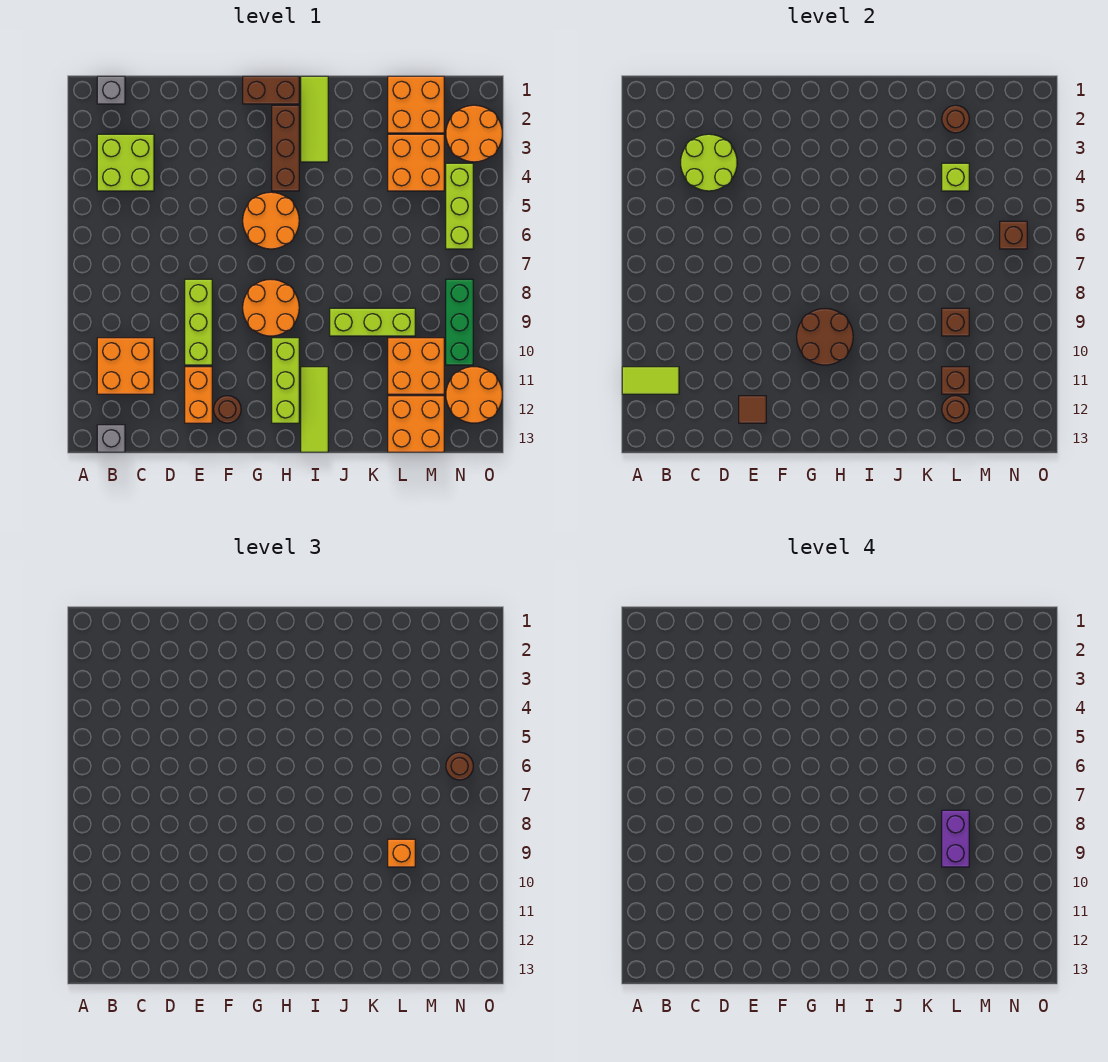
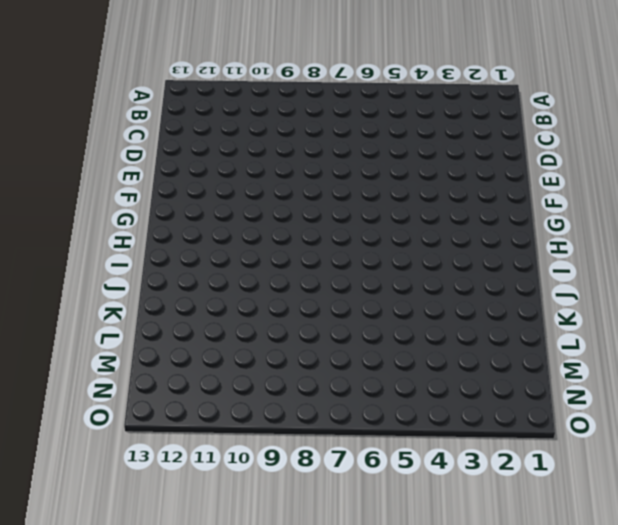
none -> grey brick B1 level 1
none -> lime brick B3:C4 level 1
none -> orange brick B10:C11 level 1
none -> grey brick B13 level 1

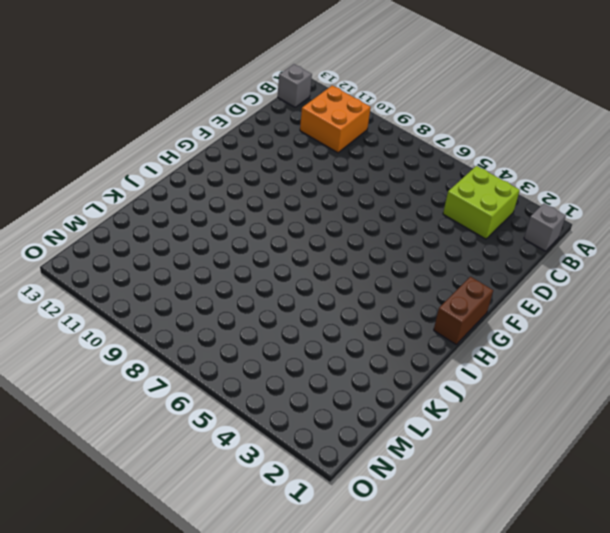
none -> lime brick E8:E10 level 1
none -> orange brick E11:E12 level 1
none -> brown round brick F12 level 1
none -> orange round brick G5:H6 level 1

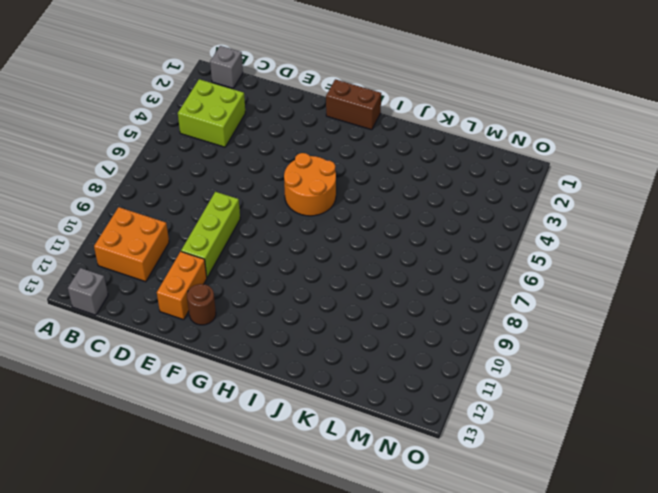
none -> orange round brick G8:H9 level 1
none -> brown brick H2:H4 level 1
none -> lime brick H10:H12 level 1
none -> lime tile I1:I3 level 1

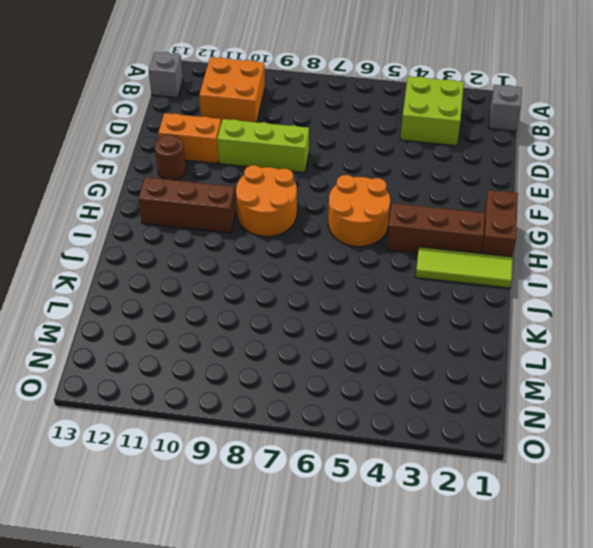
brown brick H10:H12 level 1 -> lime brick H10:H12 level 1
none -> lime tile I11:I13 level 1
none -> lime brick J9:L9 level 1
none -> orange brick L1:M2 level 1
none -> orange brick L3:M4 level 1

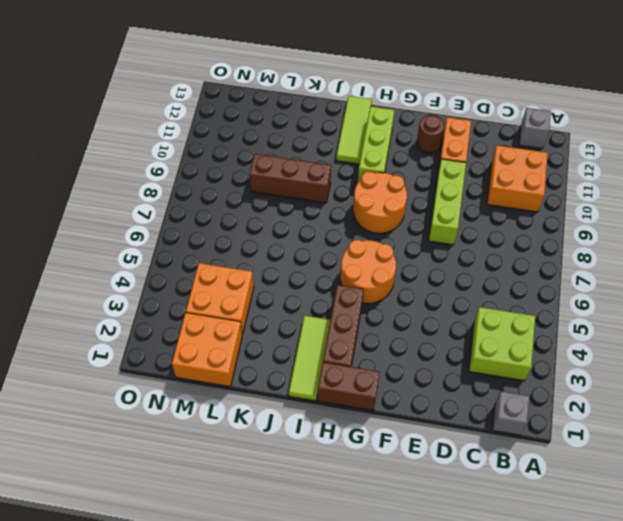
brown brick J9:L9 level 1 -> lime brick J9:L9 level 1
none -> orange brick L10:M11 level 1
none -> orange brick L12:M13 level 1
none -> orange round brick N2:O3 level 1
none -> lime brick N4:N6 level 1

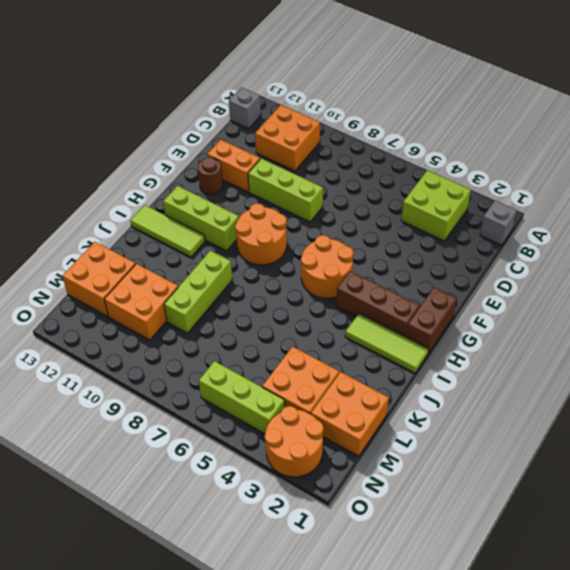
none -> green brick N8:N10 level 1
none -> orange round brick N11:O12 level 1
none -> lime tile A11:B11 level 2
none -> lime round brick C3:D4 level 2

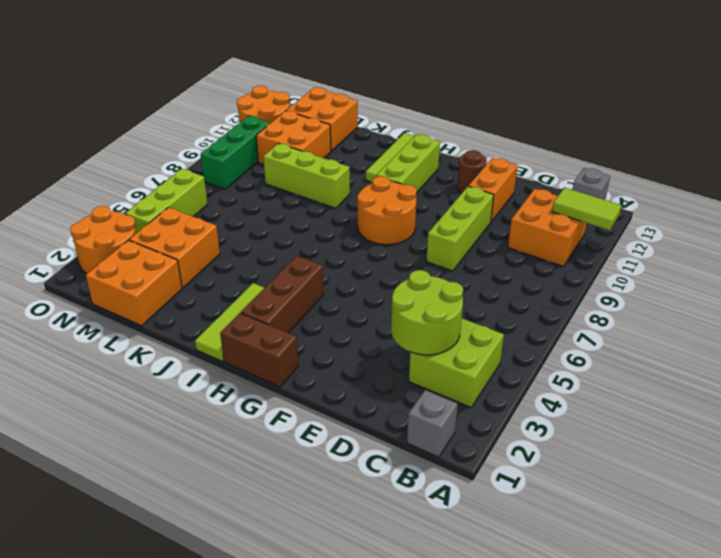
none -> orange round brick G5:H6 level 1
none -> brown tile E12 level 2
none -> brown round brick G9:H10 level 2
none -> brown round brick L2 level 2

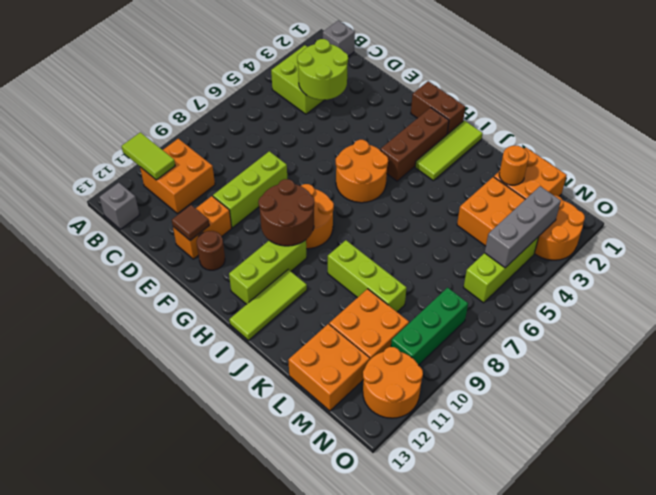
orange round brick L2 level 2 -> brown round brick L2 level 2
grey brick N3:N5 level 2 -> none
none -> lime brick L4 level 2
none -> brown brick L9 level 2
none -> brown brick L11 level 2
none -> brown round brick L12 level 2

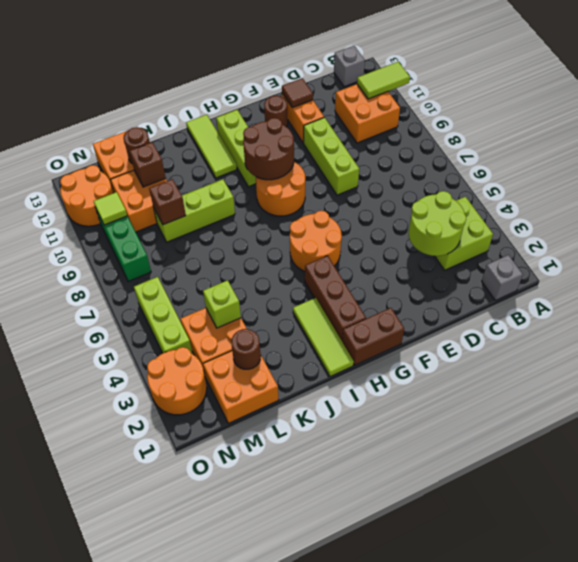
lime tile N10 level 2 -> none
none -> brown brick N6 level 2
none -> orange brick L9 level 3
none -> brown round brick N6 level 3
none -> purple brick L8:L9 level 4

